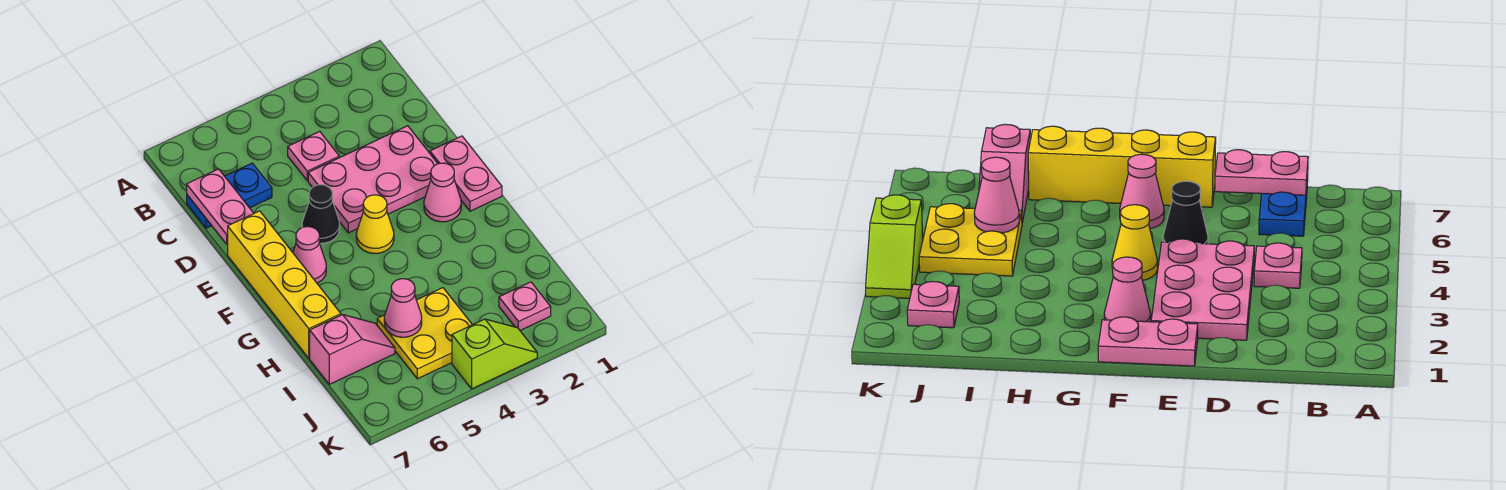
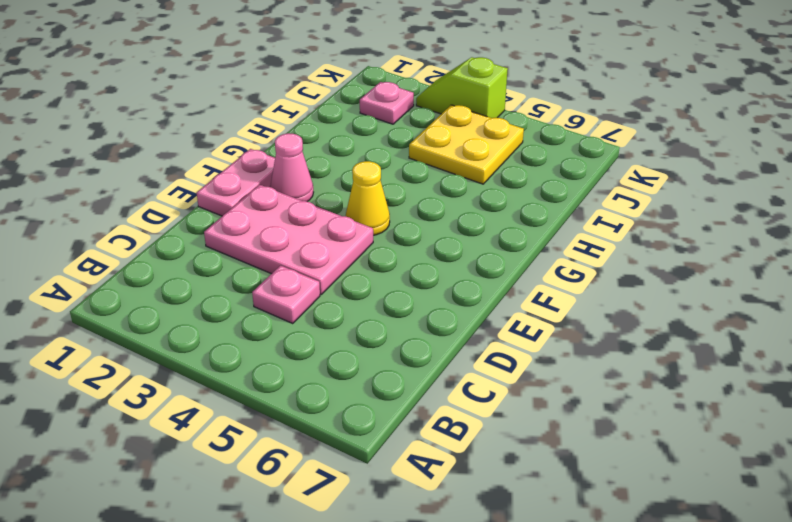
none -> blue plate C6:C7 level 1
none -> black cone E5 level 1
none -> yellow brick E7:H7 level 1

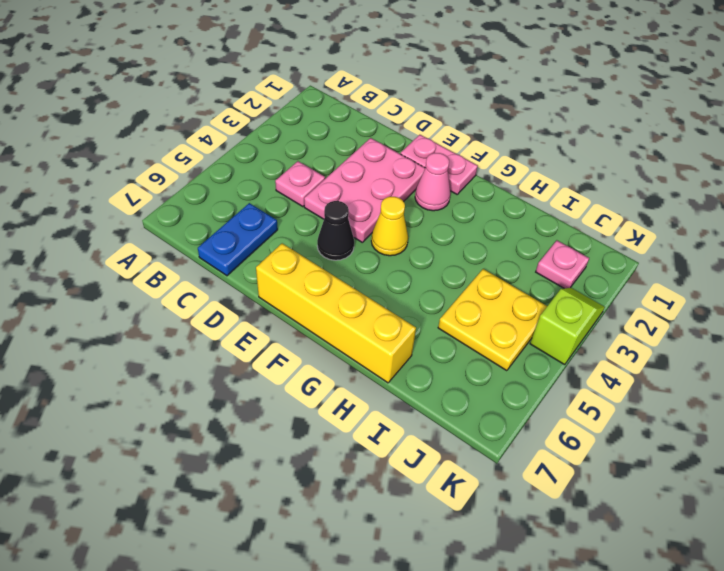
none -> pink cone F6 level 1
none -> pink slope I6:I7 level 1 top 7
none -> pink plate C7:D7 level 2

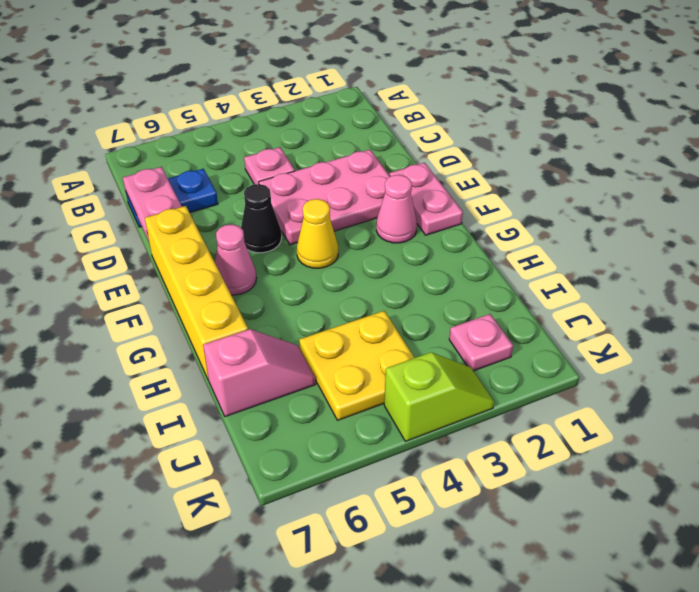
none -> pink cone I5 level 2

